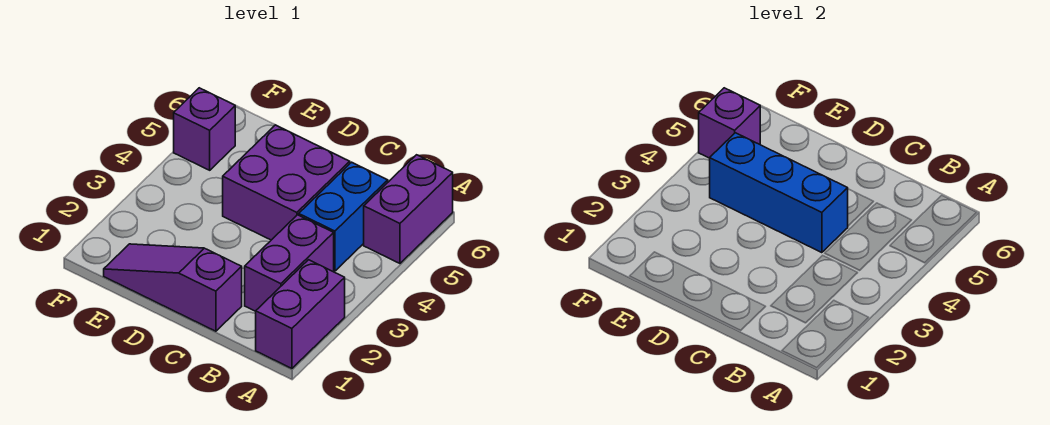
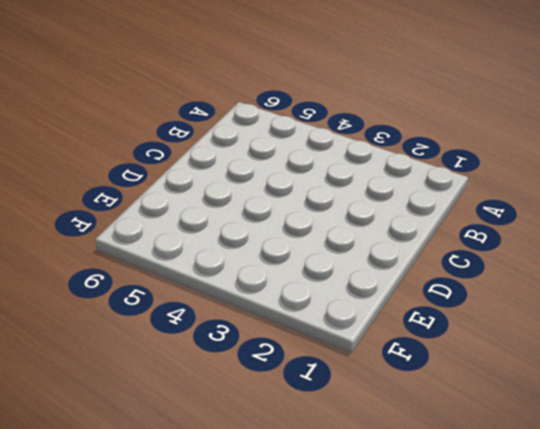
none -> purple brick A1:A2 level 1
none -> purple brick A5:A6 level 1

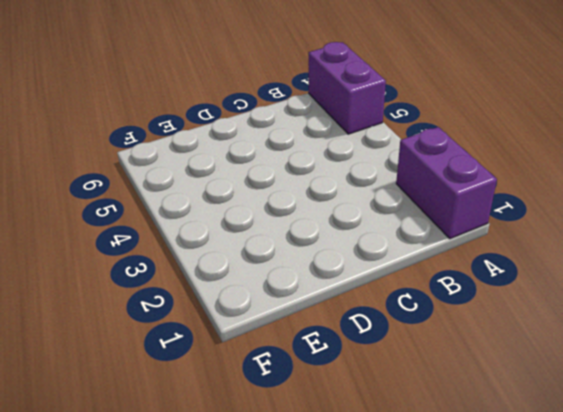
none -> purple brick B2:B3 level 1
none -> blue brick B4:B5 level 1

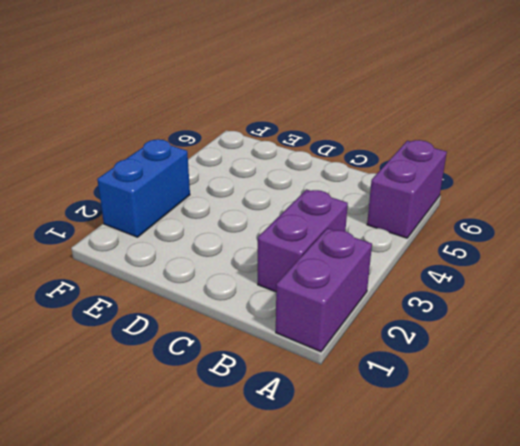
blue brick F2:F3 level 1 -> blue brick B4:B5 level 1
none -> purple slope C1:E1 level 1 top C
none -> purple brick C4:D5 level 1

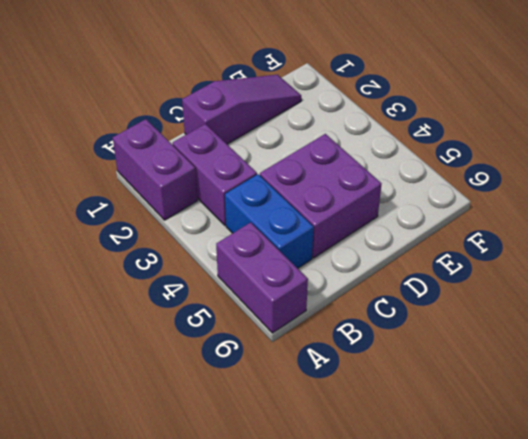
none -> purple brick F5 level 1
none -> blue brick C4:E4 level 2

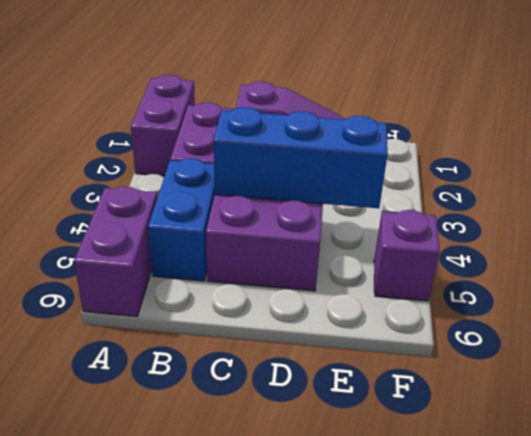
none -> purple brick F5 level 2

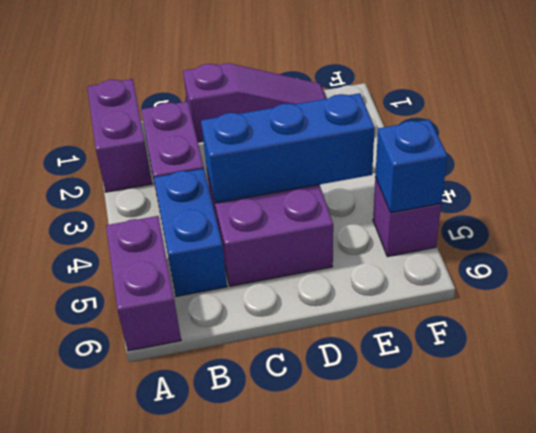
blue brick F5 level 2 -> purple brick F5 level 2

